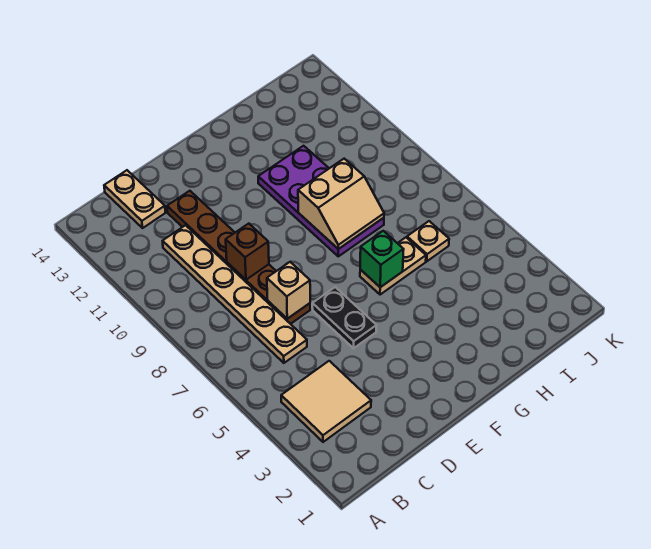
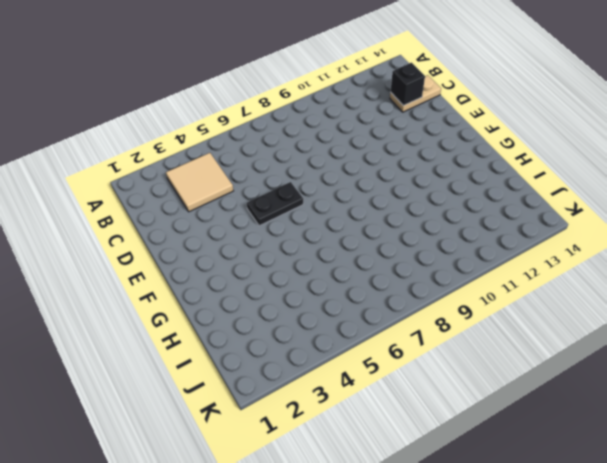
black brick C13 level 2 -> none
none -> tan plate C6:C11 level 1
none -> brown plate D7:D12 level 1
none -> tan plate G6:H6 level 1

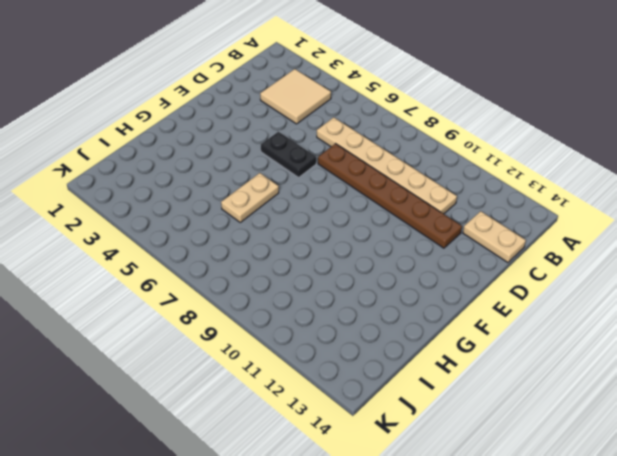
none -> purple plate G8:H11 level 1
none -> tan plate I6 level 1
none -> tan brick D7 level 2

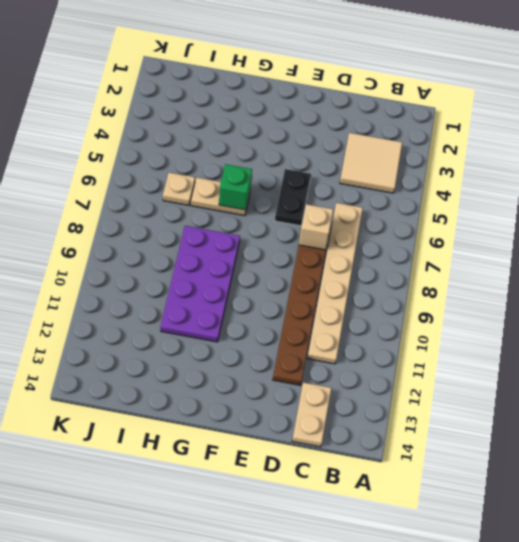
none -> brown brick D9 level 2
none -> tan slope G8:H9 level 2 top 9

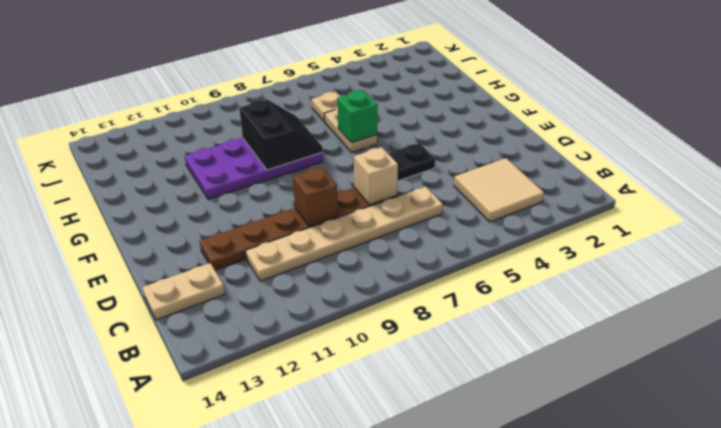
black slope G8:H9 level 2 top 9 -> tan slope G8:H9 level 2 top 9

